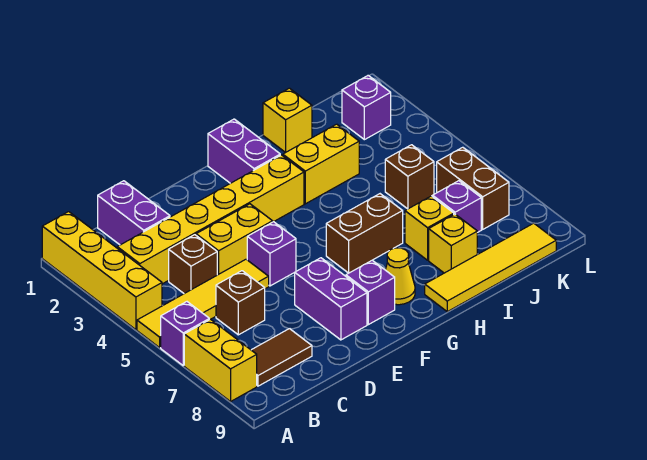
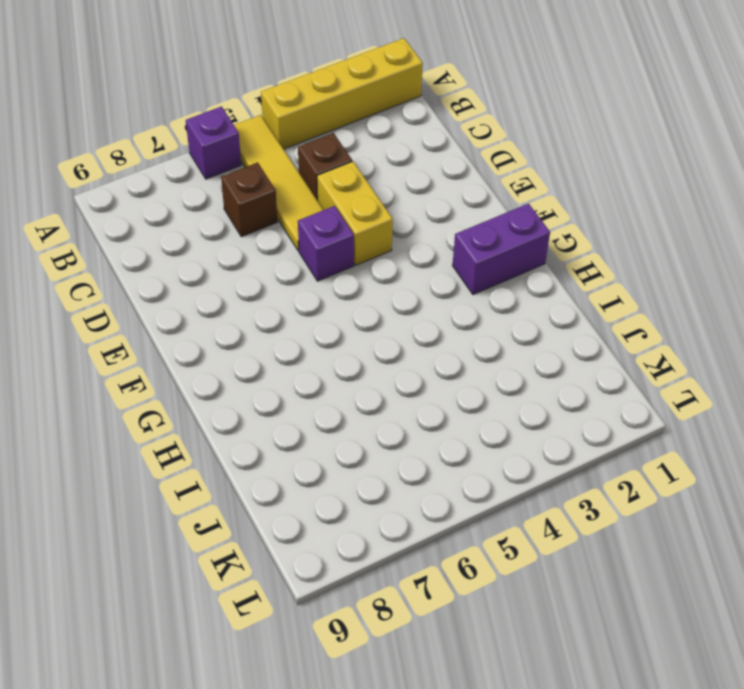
none -> yellow brick A7:A8 level 1
none -> yellow brick B3:G3 level 1
none -> brown tile B8:C8 level 1

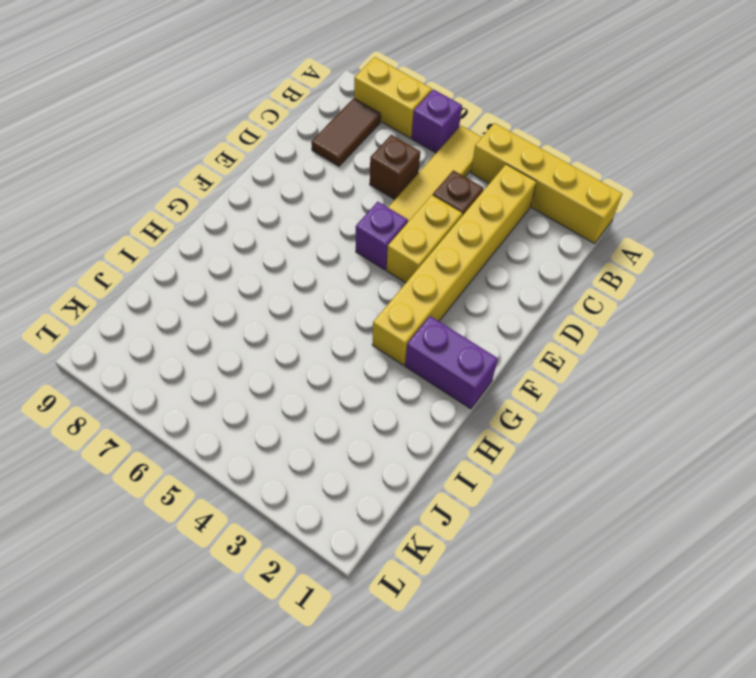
none -> purple brick C1:C2 level 1
none -> purple brick E7:E8 level 1
none -> purple brick F8 level 1

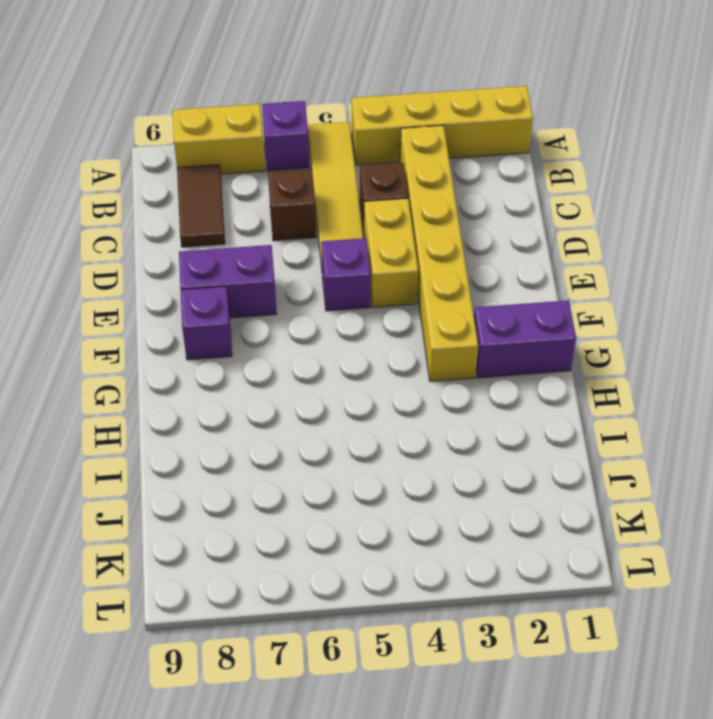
none -> purple brick C1:C2 level 1
none -> brown brick G6:H6 level 1
none -> yellow cone G8 level 1

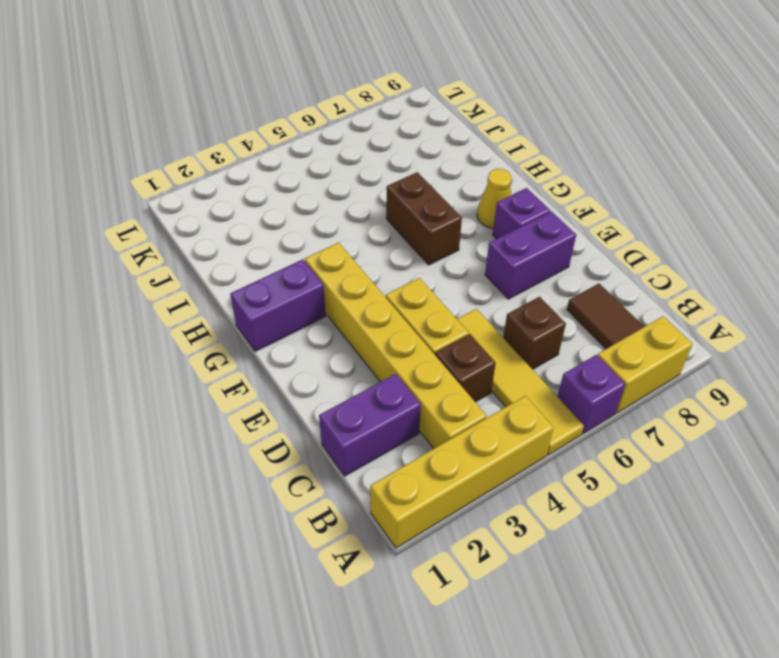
none -> purple brick E5 level 1
none -> yellow brick H3:I3 level 1
none -> yellow tile H9:K9 level 1

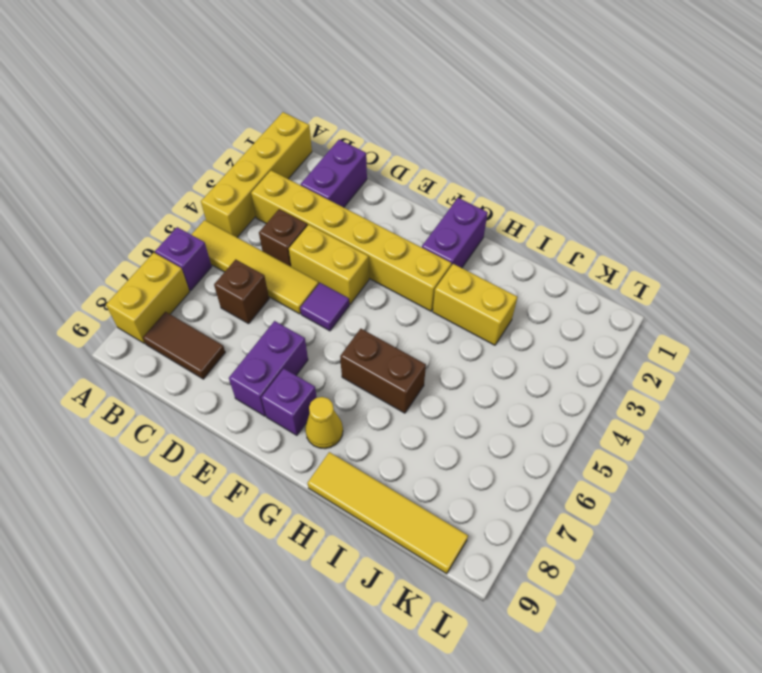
purple tile E5 level 1 -> purple brick E5 level 1
none -> yellow brick I1 level 1
none -> yellow brick I7 level 1
none -> yellow brick I8 level 1

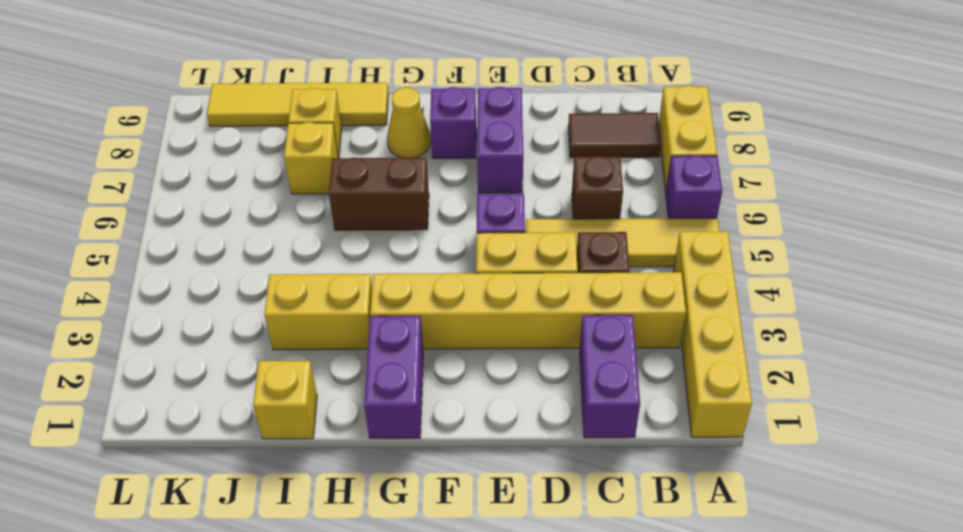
none -> brown brick J5 level 1
none -> purple brick J7 level 1
none -> purple brick K2 level 1

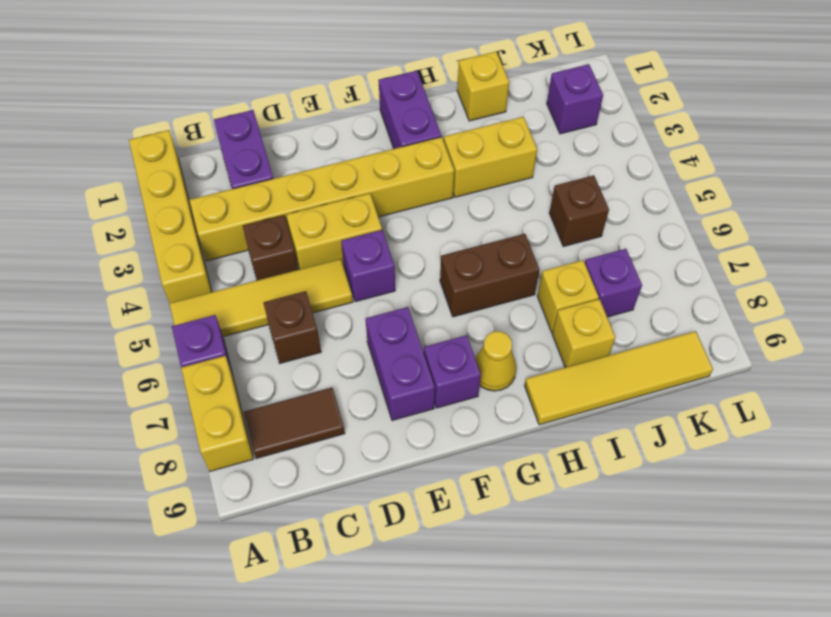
none -> brown brick K6:K7 level 1

